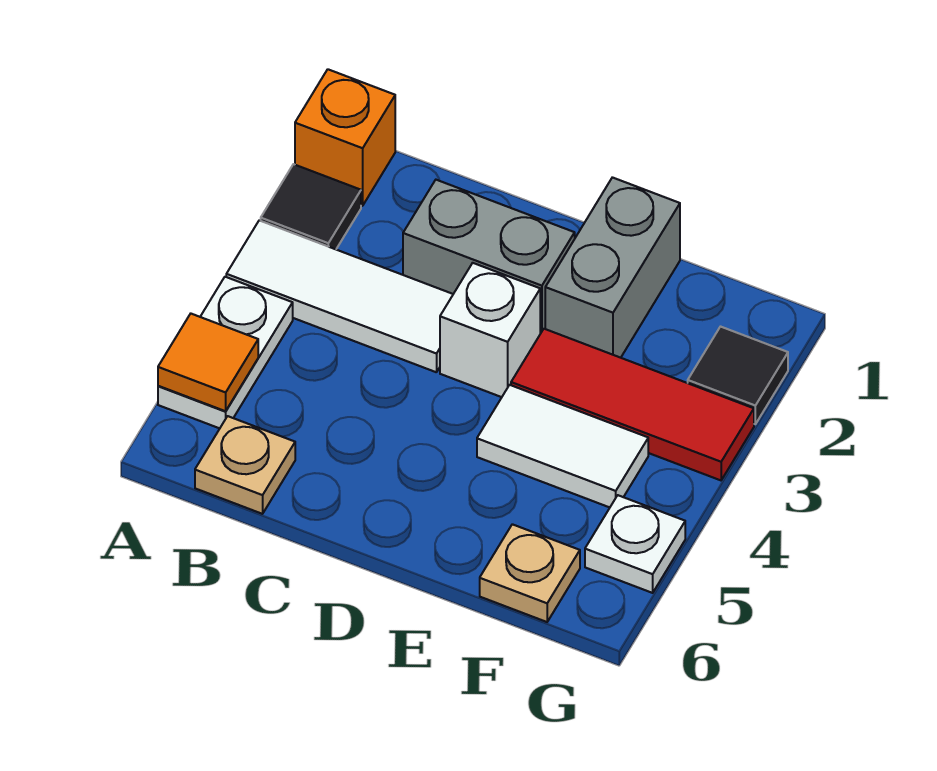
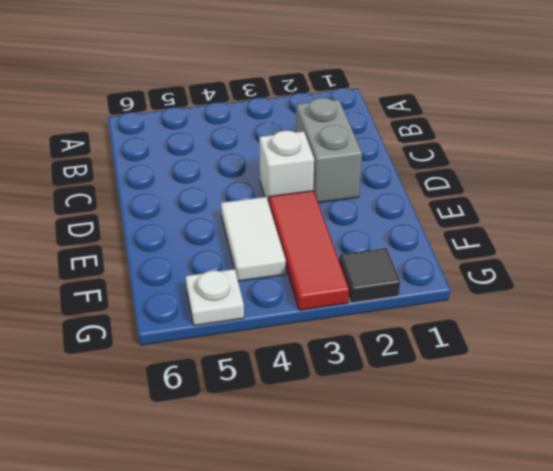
none -> orange brick A1 level 1
none -> black tile A2 level 1
none -> white tile A3:C3 level 1

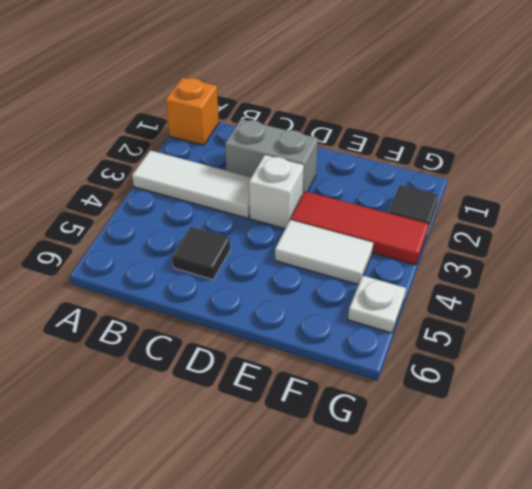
black tile C5 level 1 -> black tile A2 level 1
none -> white plate A4:A5 level 1
none -> tan plate B6 level 1
none -> grey brick E1:E2 level 1

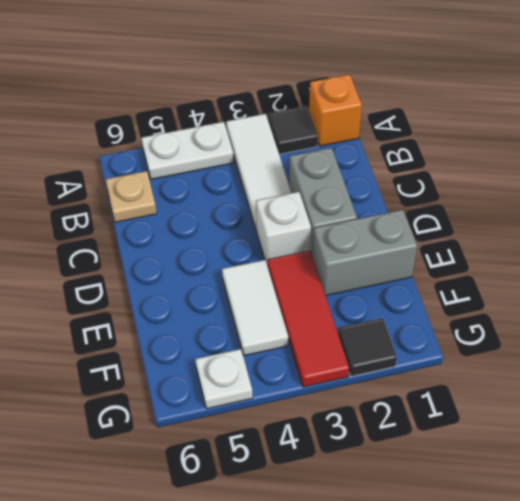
none -> tan plate F6 level 1
none -> orange tile A5 level 2

